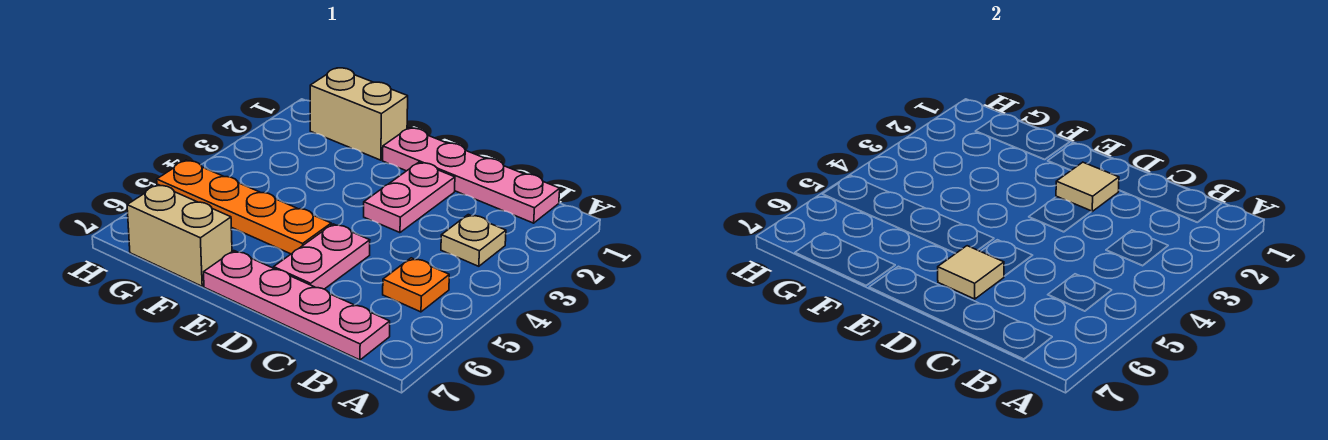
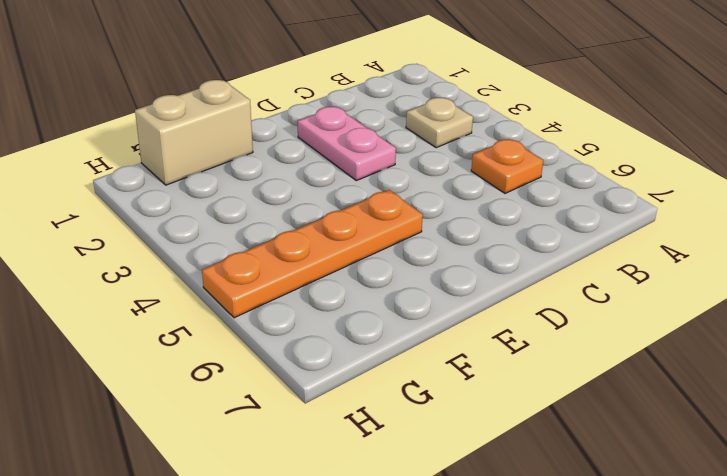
none -> pink plate B1:E1 level 1
none -> pink plate B7:E7 level 1

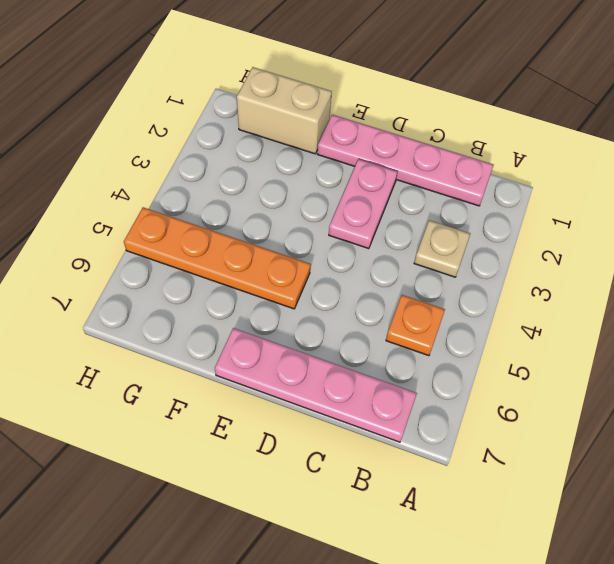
none -> pink plate D5:D6 level 1
none -> tan brick F7:G7 level 1

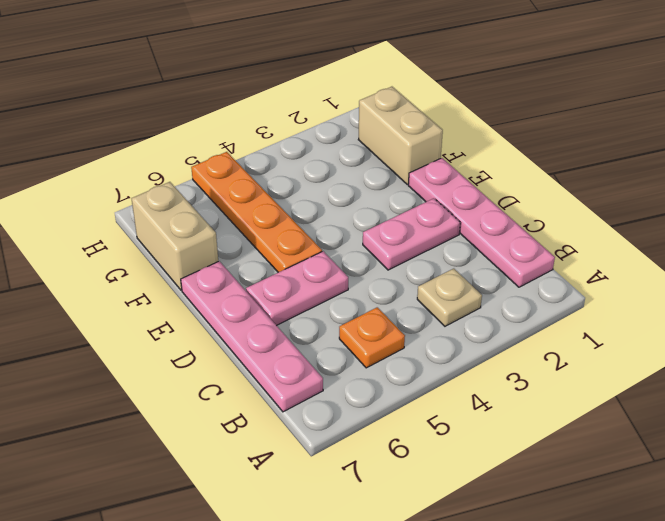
none -> tan tile D2 level 2
none -> tan tile D6 level 2

